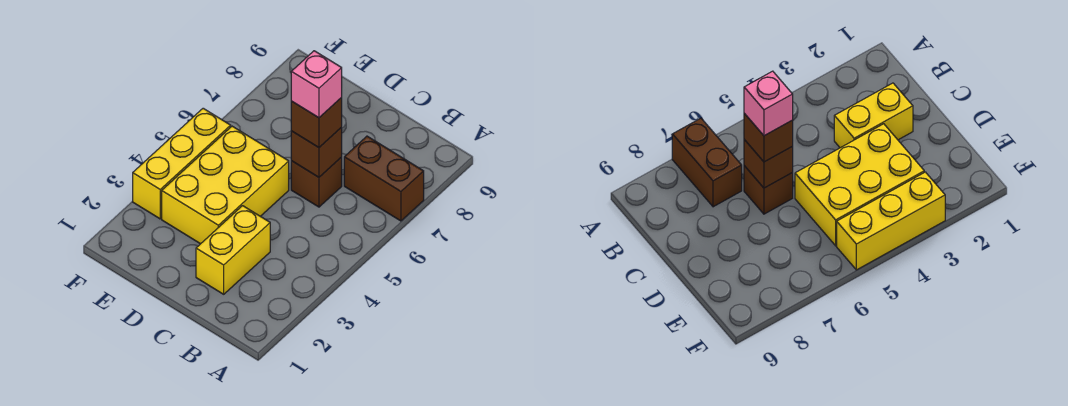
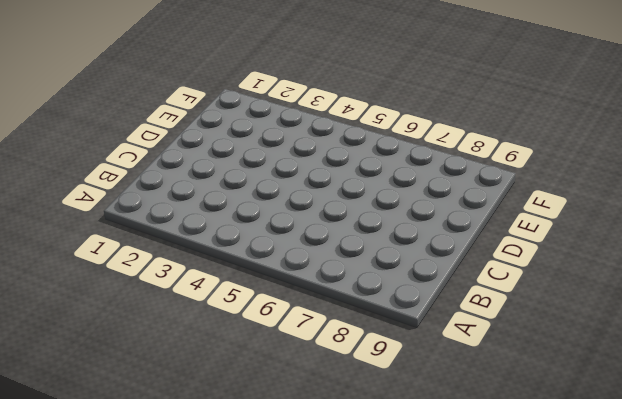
none -> brown brick A7:B7 level 1
none -> yellow brick C2:C3 level 1

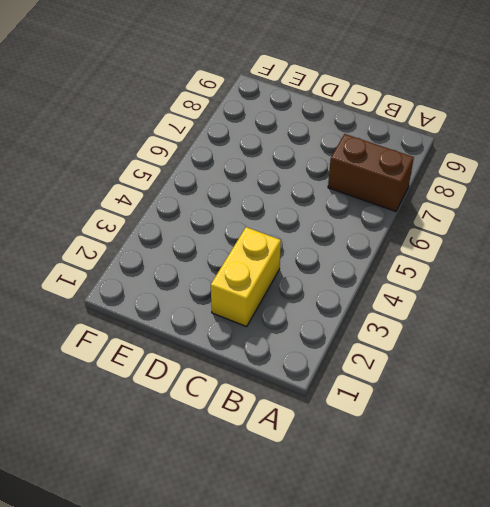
none -> brown brick C6 level 1
none -> yellow brick D3:E5 level 1

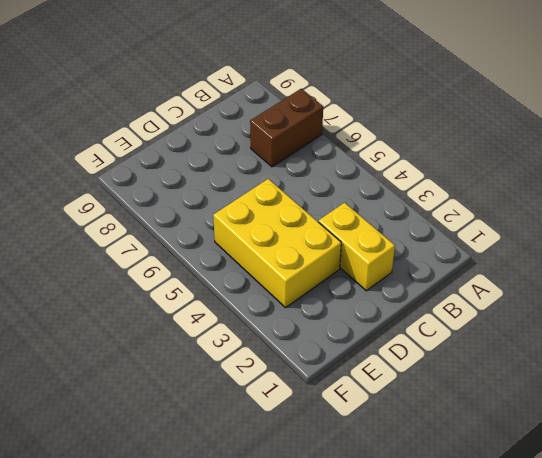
none -> brown brick C6 level 1
none -> yellow brick F3:F5 level 1

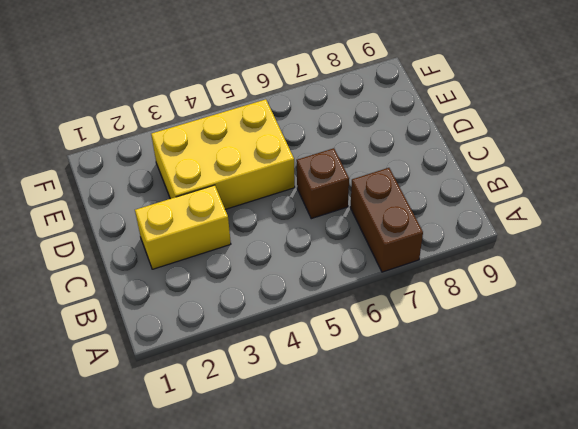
none -> yellow brick F3:F5 level 1
none -> brown brick C6 level 2

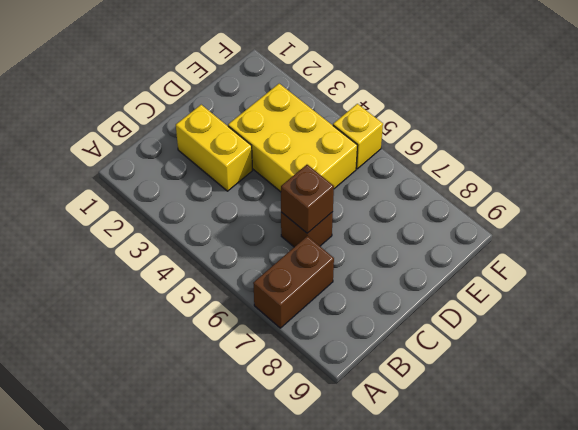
yellow brick F5 level 1 -> yellow brick F3:F5 level 1
none -> brown brick C6 level 3
none -> pink brick C6 level 4

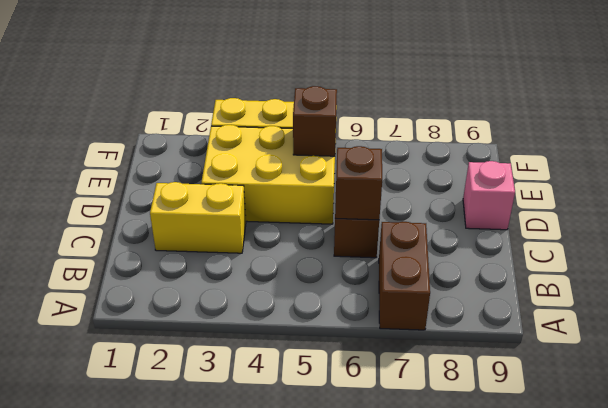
pink brick D9 level 1 -> pink brick C6 level 4
brown brick E5 level 2 -> brown brick C6 level 3

